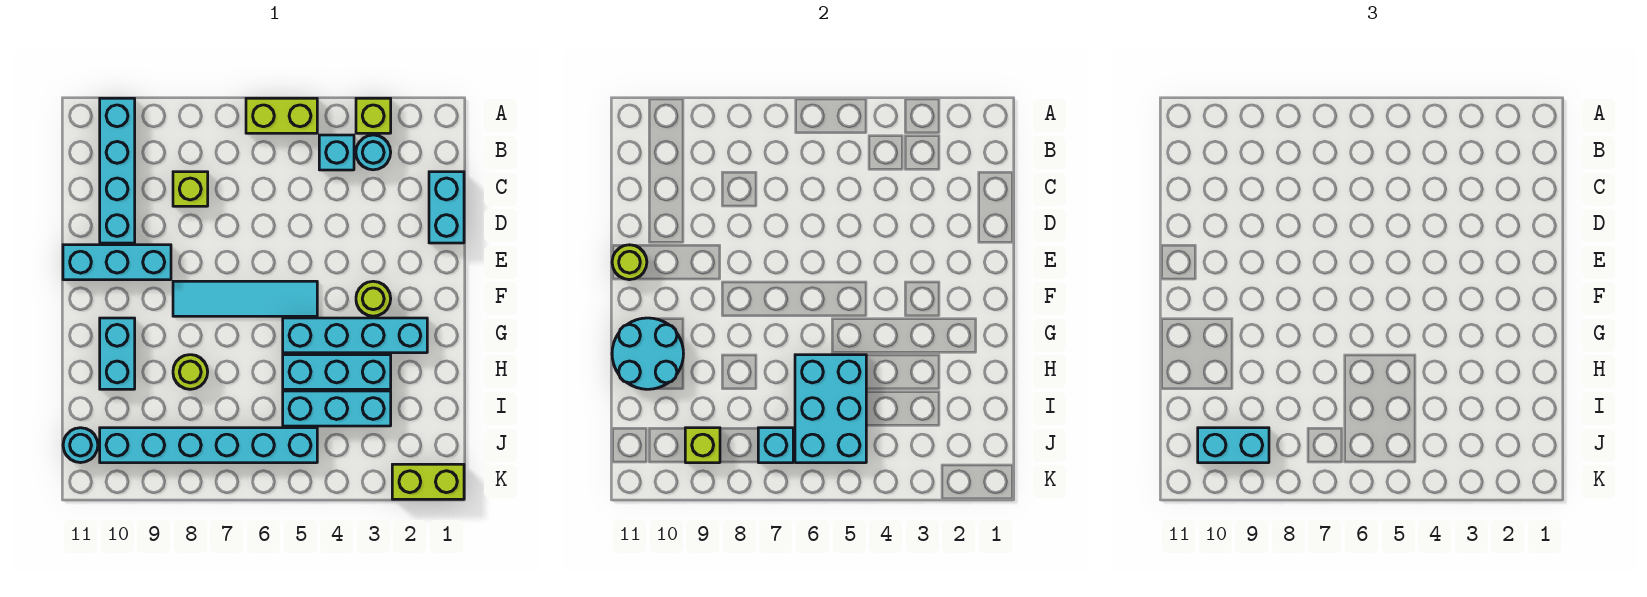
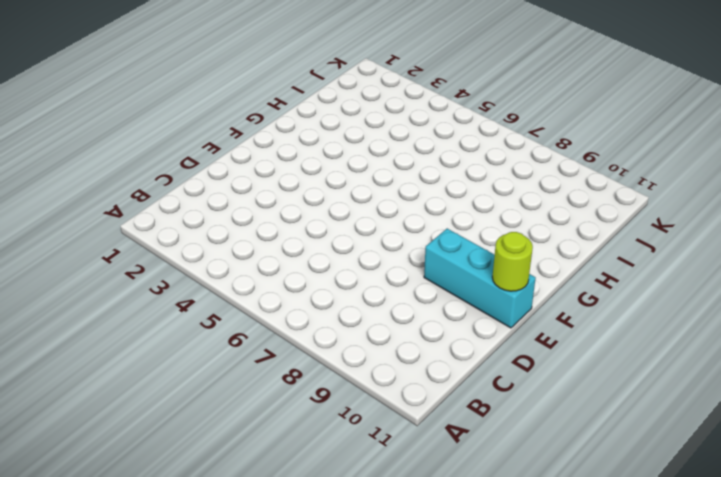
none -> lime brick A3 level 1
none -> lime brick A5:A6 level 1
none -> cyan brick A10:D10 level 1

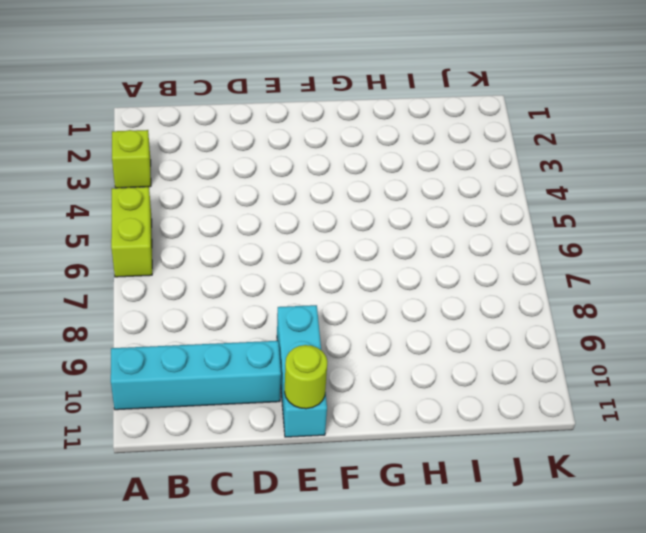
none -> cyan round brick B3 level 1
none -> cyan brick B4 level 1
none -> cyan brick C1:D1 level 1

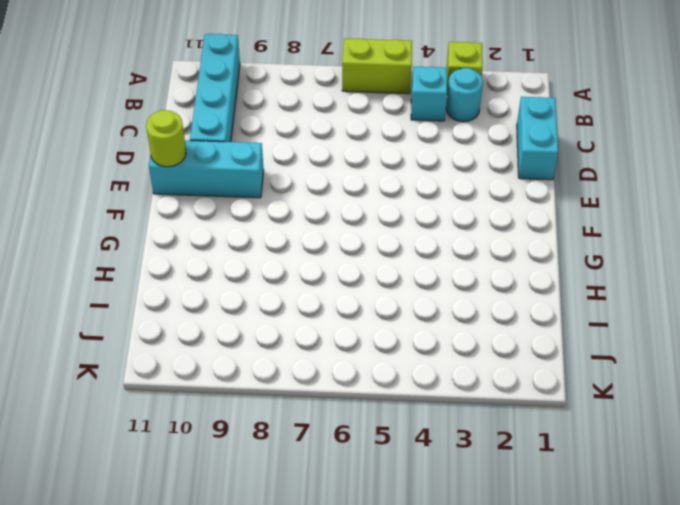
none -> lime brick C8 level 1
none -> lime round brick F3 level 1
none -> cyan tile F5:F8 level 1

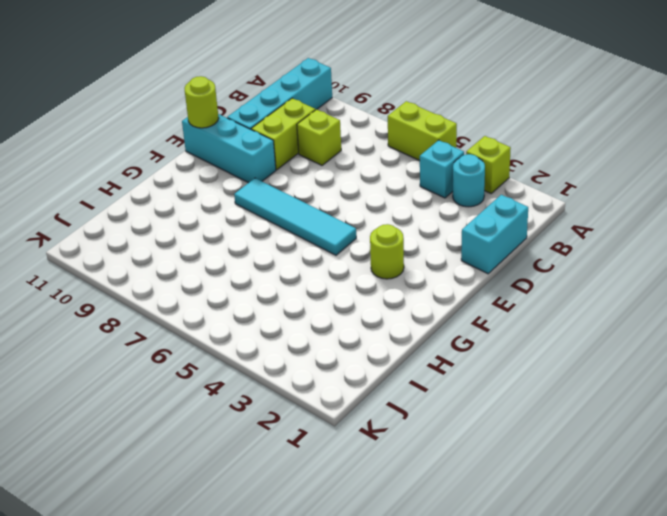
lime brick C9:D9 level 1 -> lime brick K1:K2 level 1
none -> cyan brick G2:G5 level 1
none -> cyan brick G10:H10 level 1
none -> cyan brick H3:H5 level 1

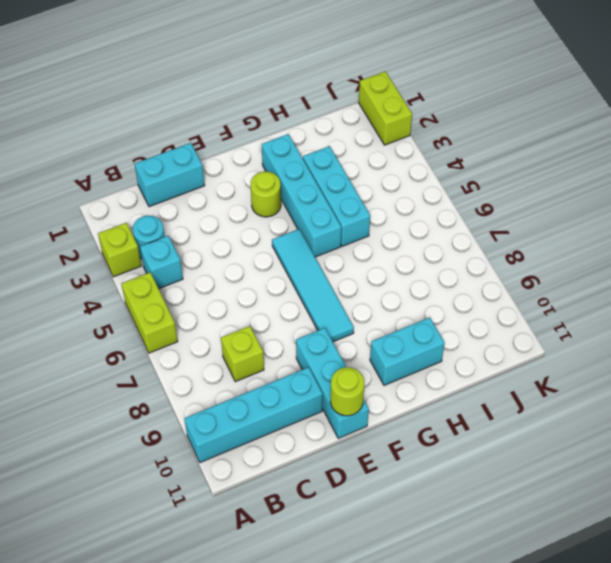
none -> lime round brick H8 level 1
none -> cyan brick I3:I5 level 1
none -> cyan brick J5:J10 level 1

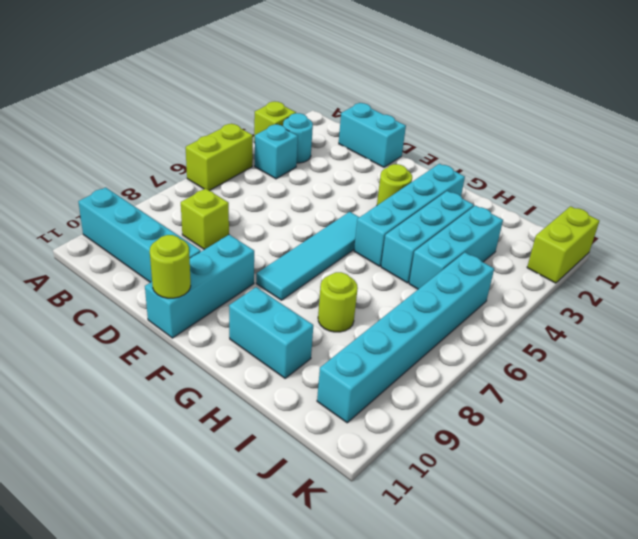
none -> cyan round brick J11 level 1
none -> cyan round brick G10:H11 level 2
none -> cyan brick H5:J6 level 2

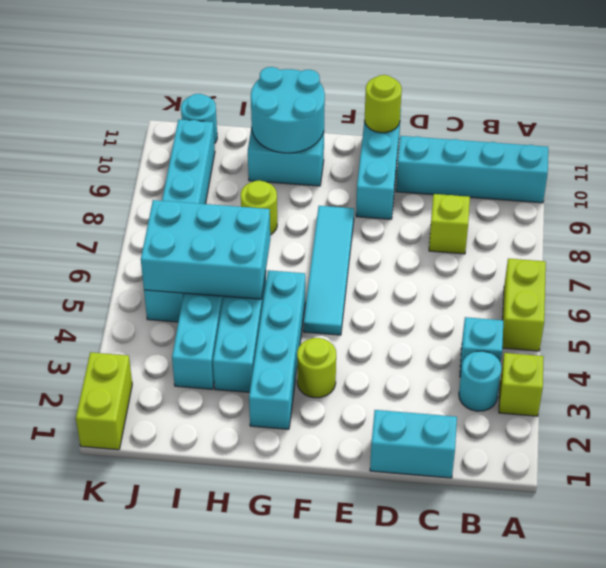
none -> cyan brick J7 level 2
none -> lime brick J9 level 2
none -> cyan brick J9:J10 level 3

